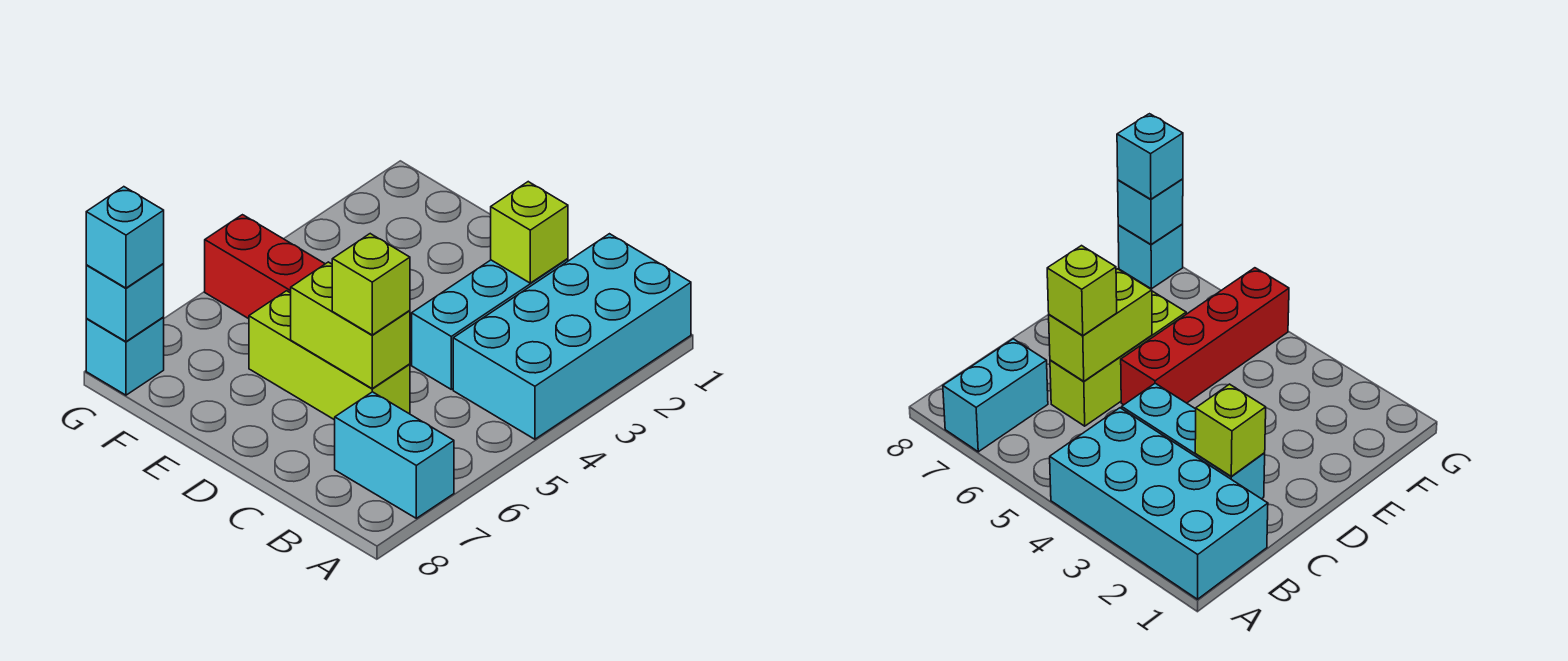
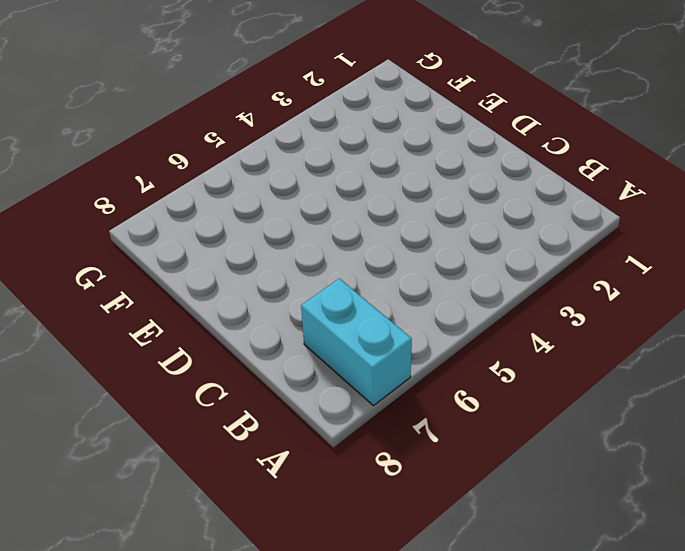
none -> cyan brick A1:B4 level 1
none -> cyan brick C2:C4 level 1

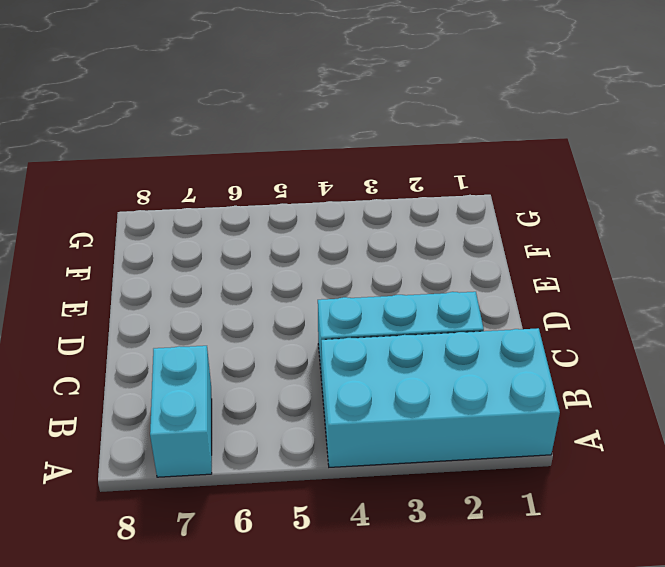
none -> lime brick C6:E6 level 1
none -> red brick D5:G5 level 1

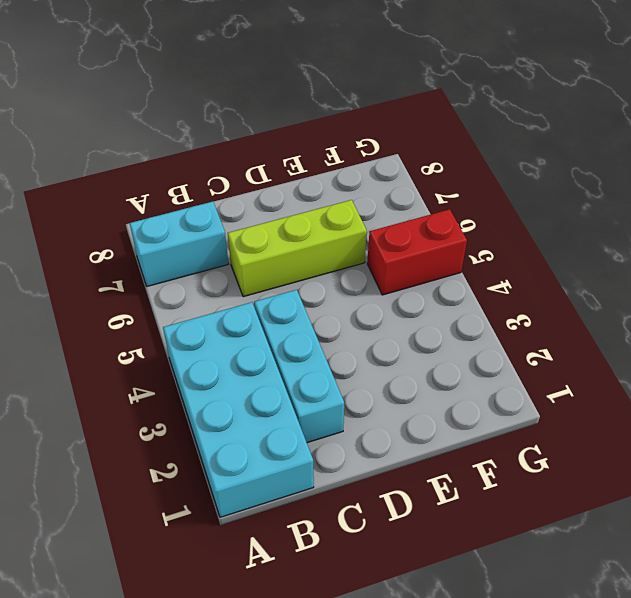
red brick F5:G5 level 1 -> red brick D5:G5 level 1
none -> cyan brick G8 level 1
none -> lime brick C2 level 2

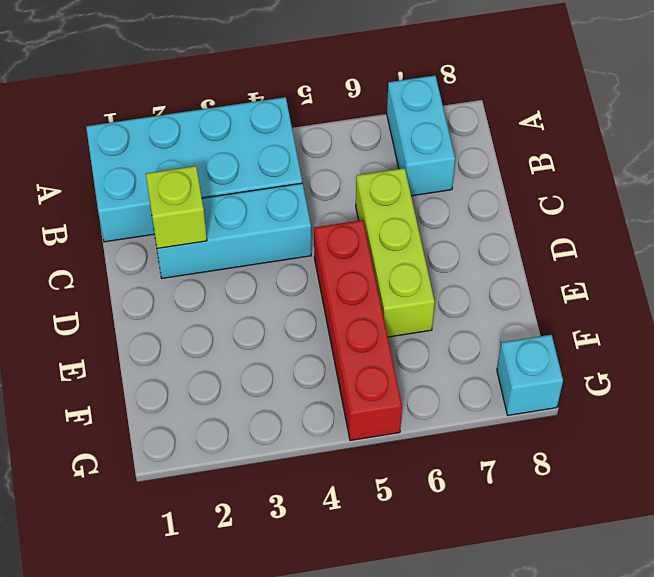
none -> lime brick C6:D6 level 2
none -> cyan brick G8 level 2

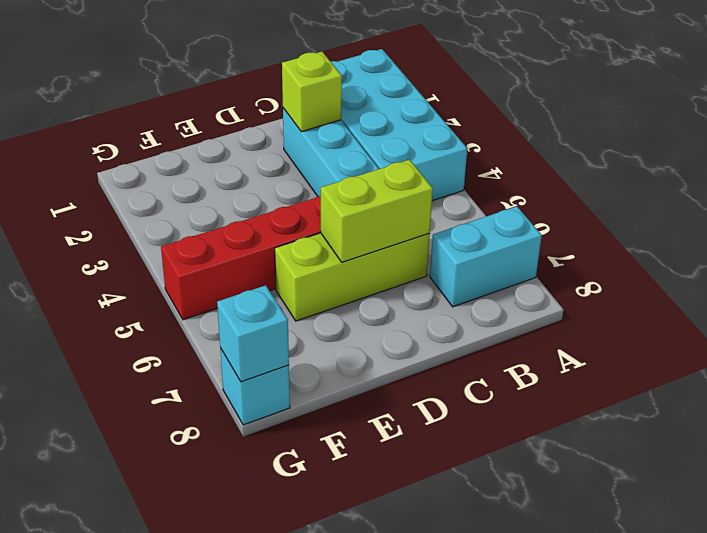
none -> lime brick C6 level 3
none -> cyan brick G8 level 3

